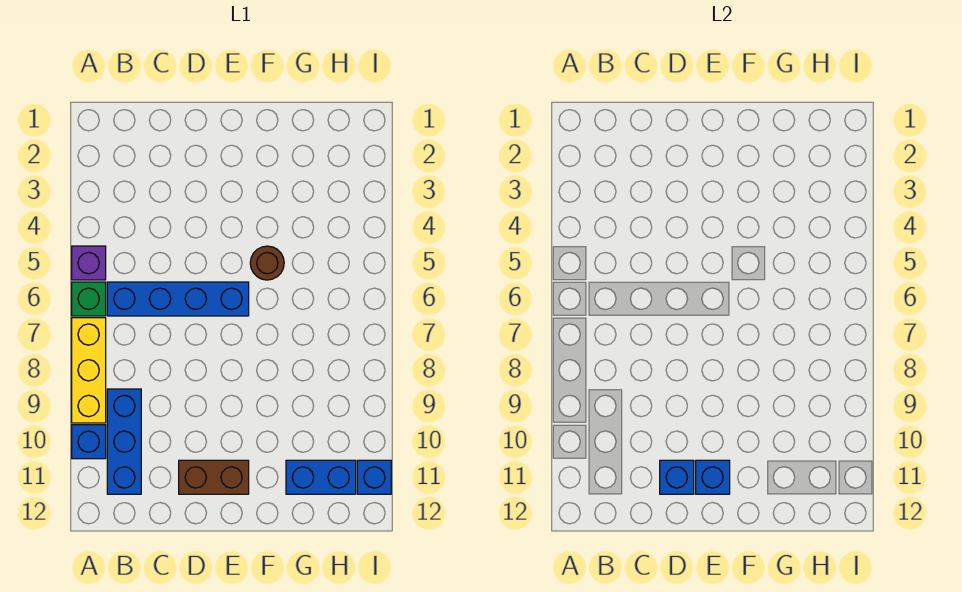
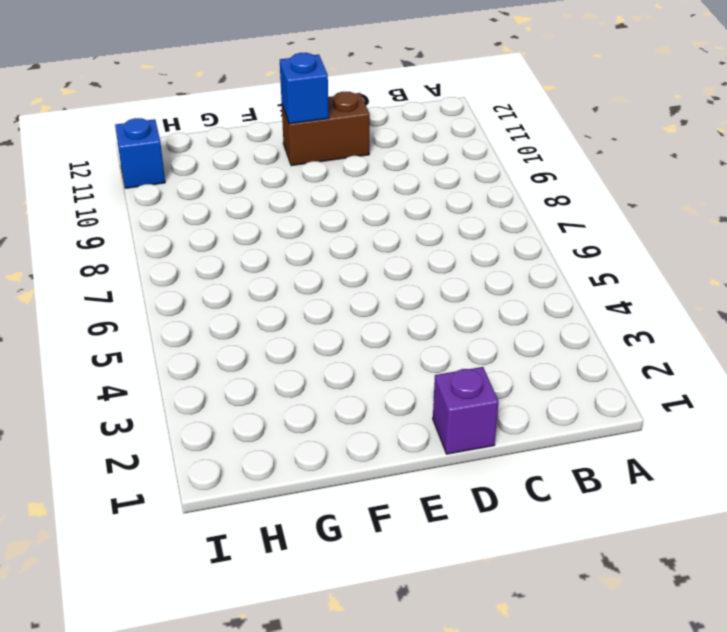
purple brick D1 level 1 -> purple brick A5 level 1
none -> green brick A6 level 1
none -> yellow brick A7:A9 level 1
none -> blue brick A10 level 1

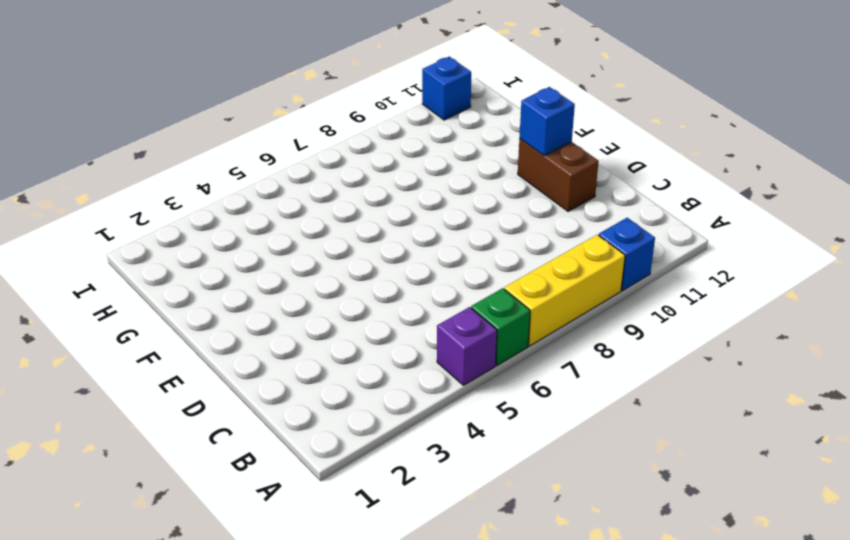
none -> blue brick B6:E6 level 1
none -> blue brick B9:B11 level 1
none -> brown round brick F5 level 1

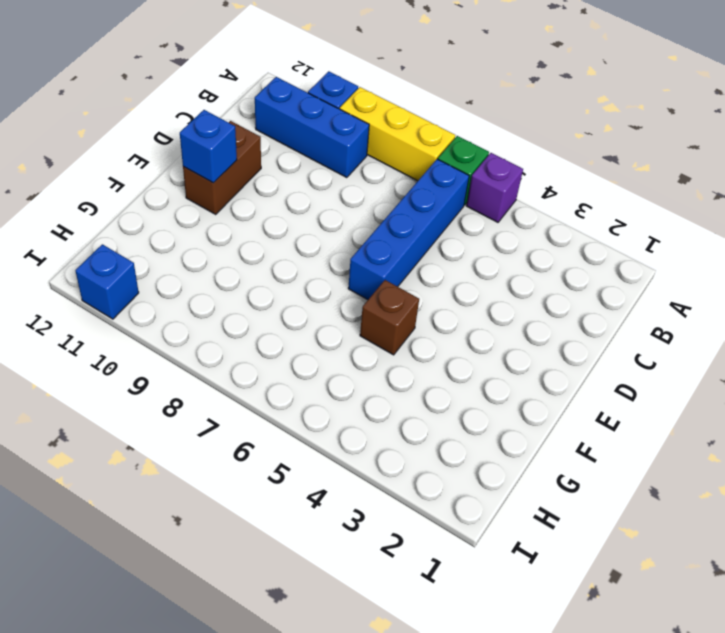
brown brick F5 level 1 -> brown round brick F5 level 1
none -> blue brick G11:H11 level 1
none -> blue brick D11 level 2

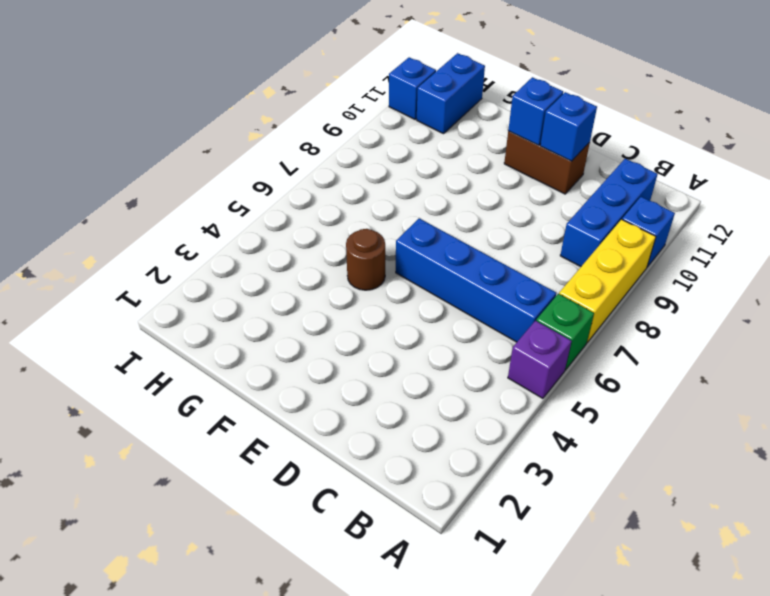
blue brick H11:H12 level 1 -> blue brick G11:H11 level 1

